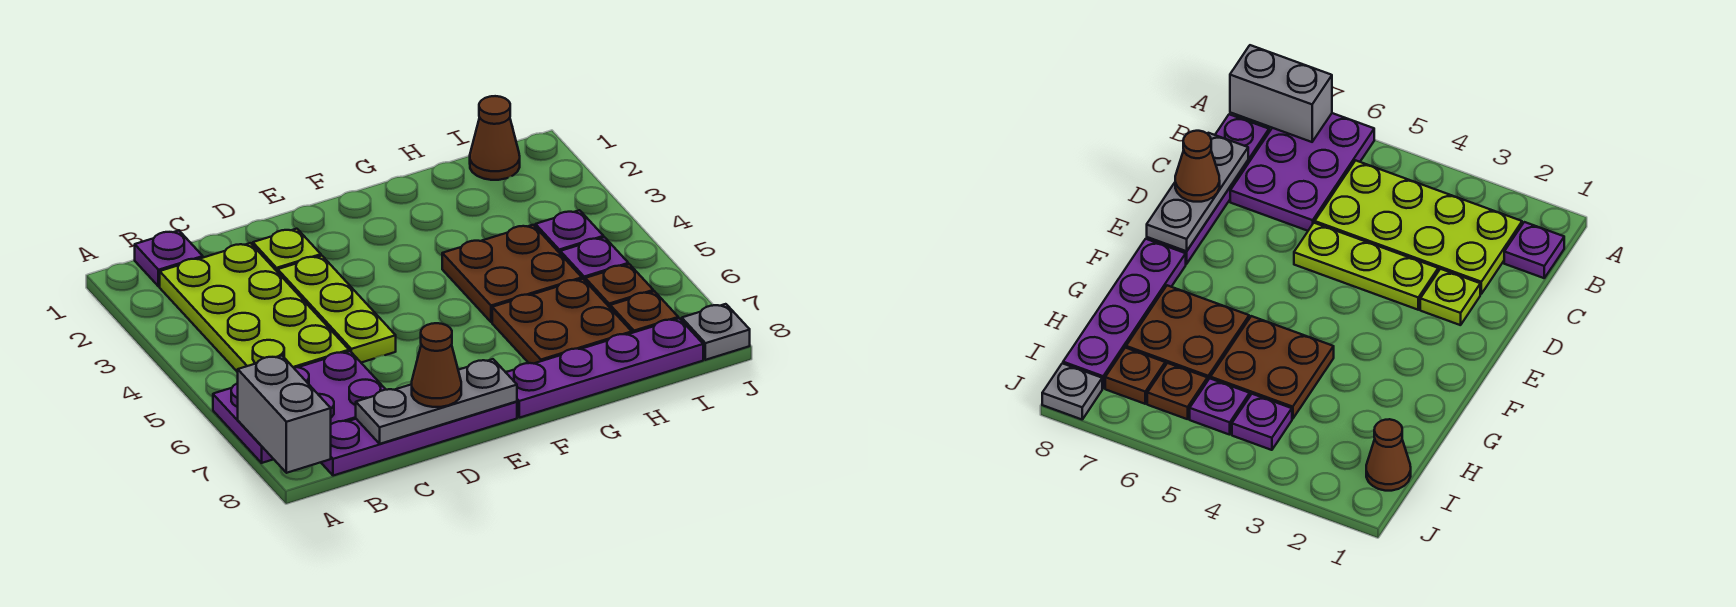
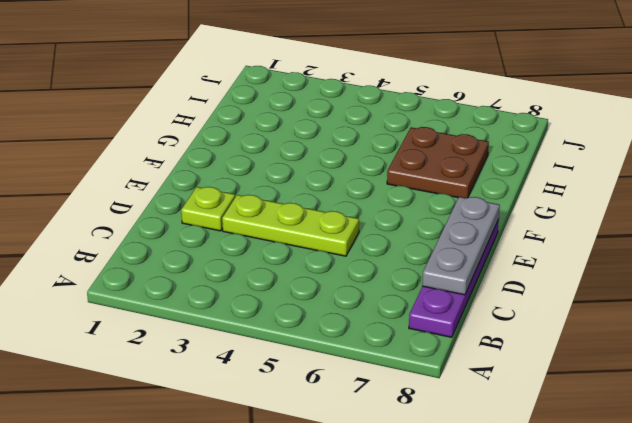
none -> purple plate A6:C7 level 1
none -> purple plate B1 level 1
none -> lime plate B2:C5 level 1

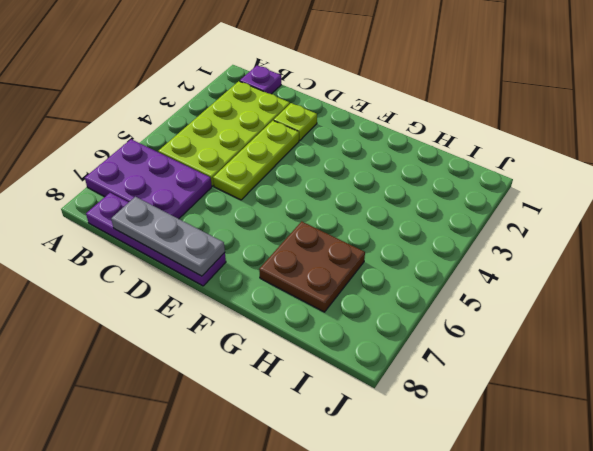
none -> purple plate F8:I8 level 1
none -> brown plate G4:H5 level 1
none -> brown cone I1 level 1

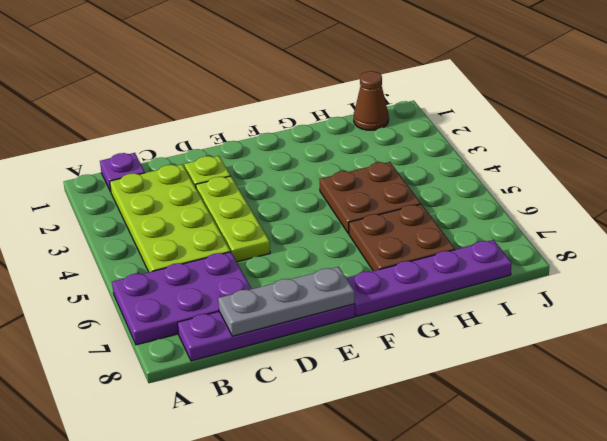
none -> purple plate I4 level 1
none -> purple plate I5 level 1
none -> brown plate I6 level 1

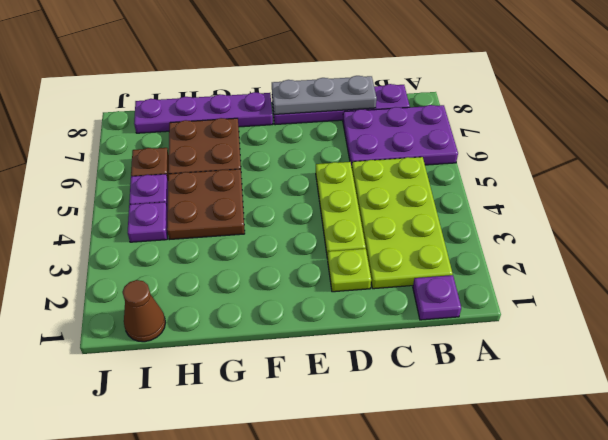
none -> brown plate I7 level 1
none -> grey plate J8 level 1
none -> grey brick A7:A8 level 2

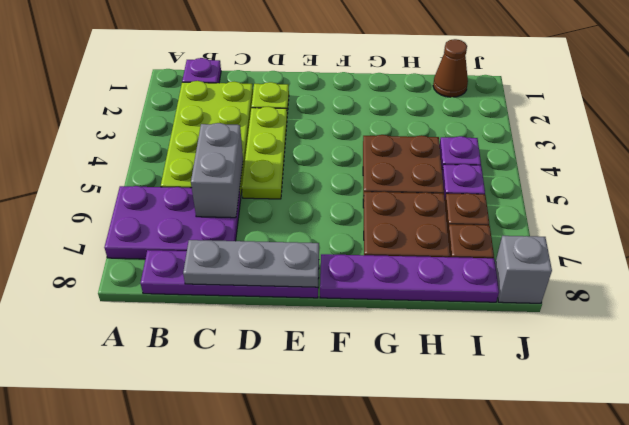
grey brick C5:C6 level 2 -> grey brick A7:A8 level 2
grey brick J8 level 1 -> grey plate J8 level 1
none -> brown cone D8 level 3

